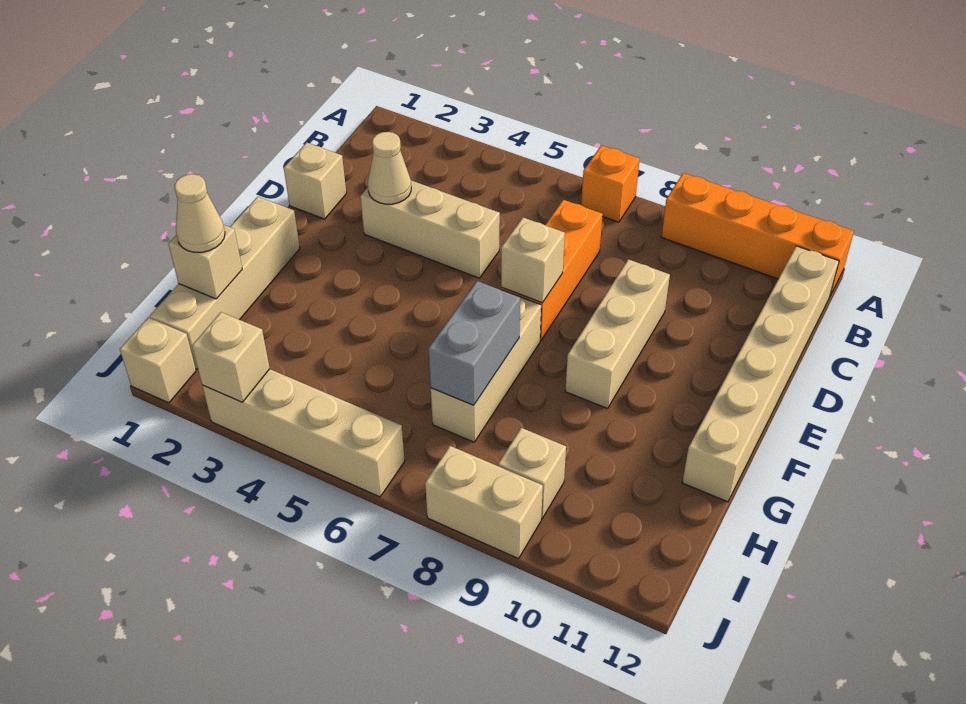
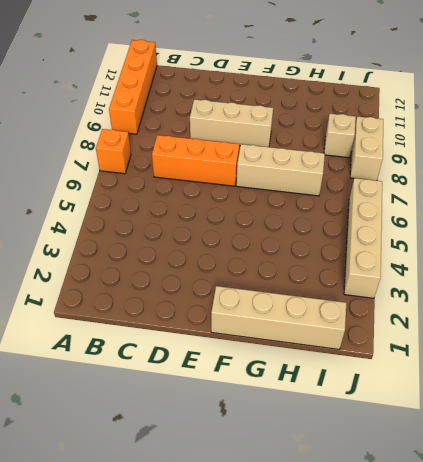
none -> tan brick B12:G12 level 1
none -> tan brick D1 level 1
none -> tan brick D3:D5 level 1

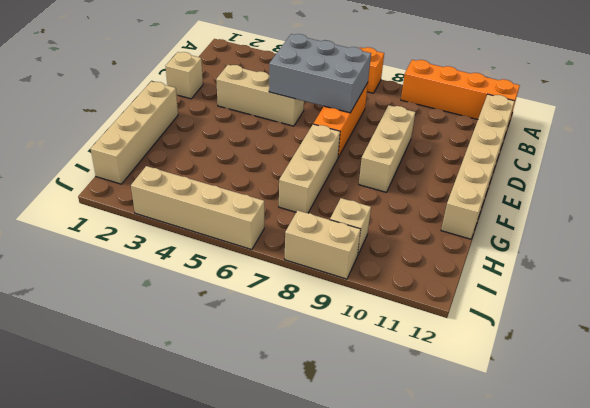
grey brick C5:D7 level 2 -> none
none -> tan brick J1 level 1
none -> tan cone D3 level 2
none -> tan brick E7 level 2

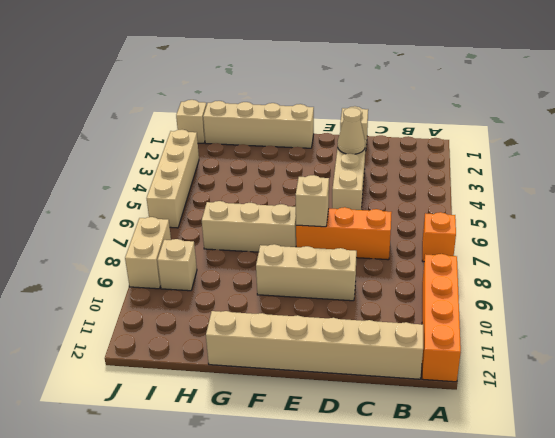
none -> grey brick G7:H7 level 2
none -> tan brick H1 level 2
none -> tan brick J3 level 2

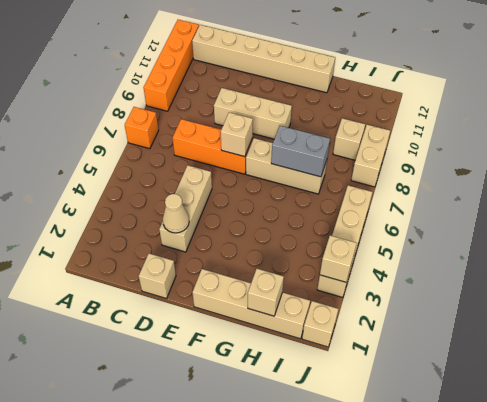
none -> tan cone H1 level 3

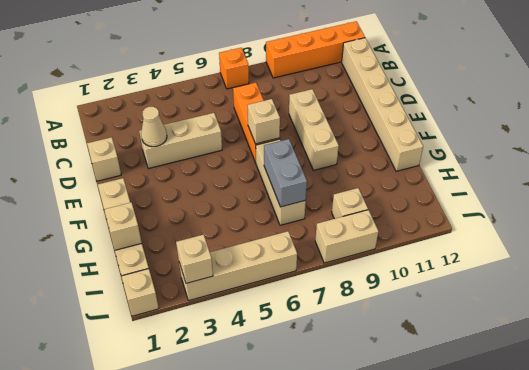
none -> tan cone H1 level 3

